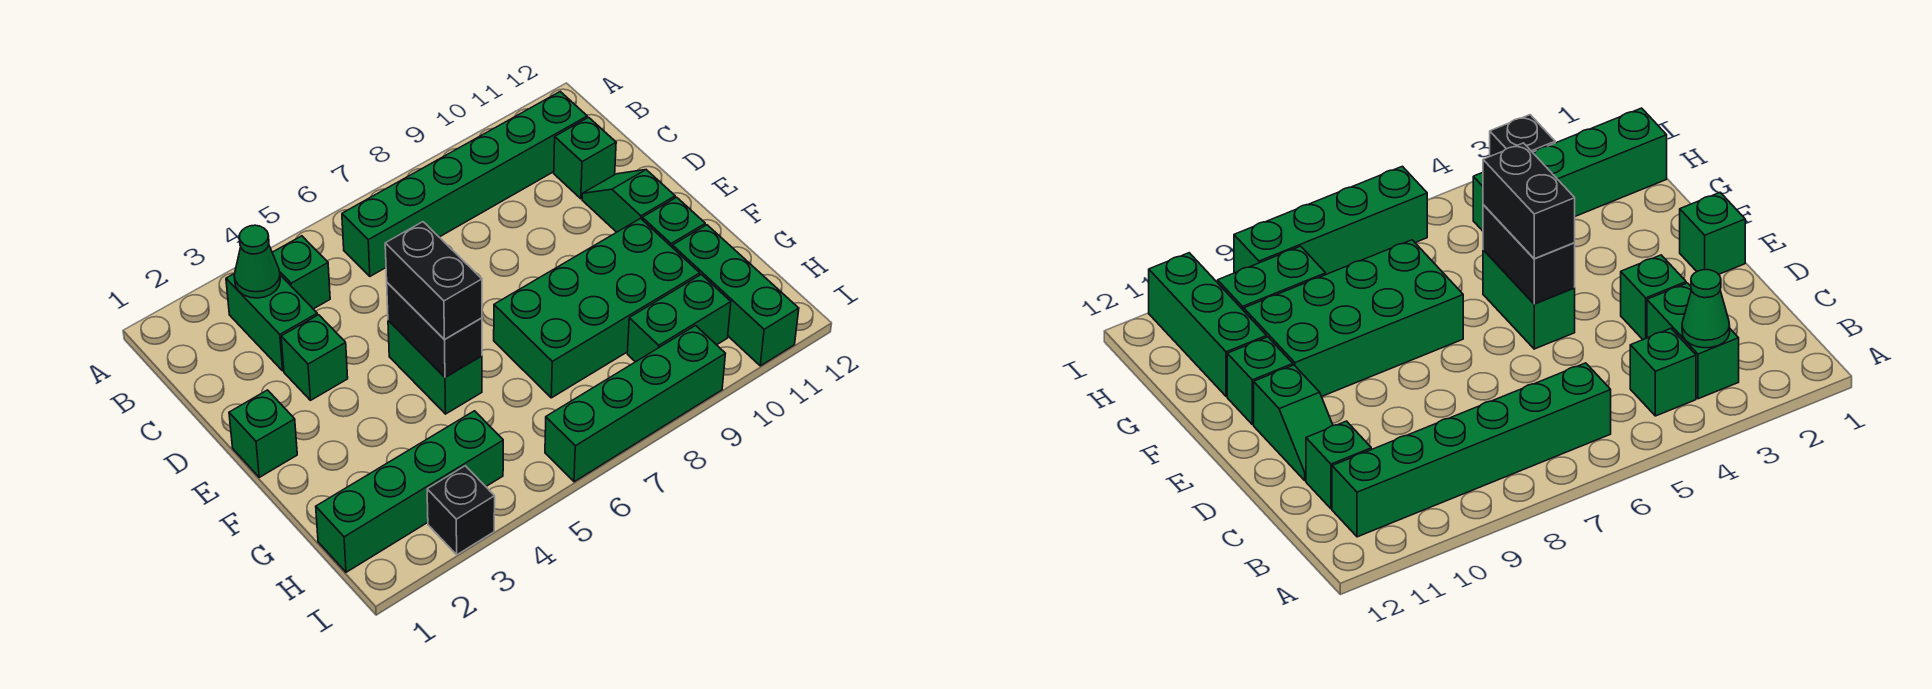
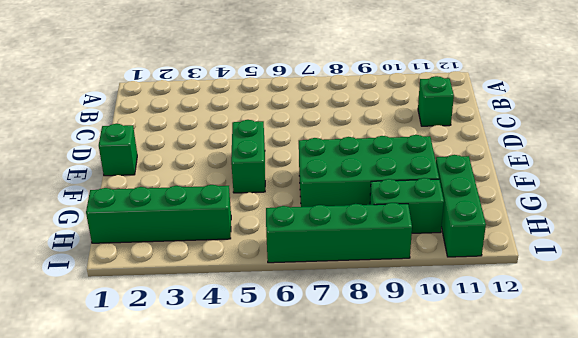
none -> green brick B3:C3 level 1
none -> green brick B4 level 1
none -> green brick B6:B11 level 1

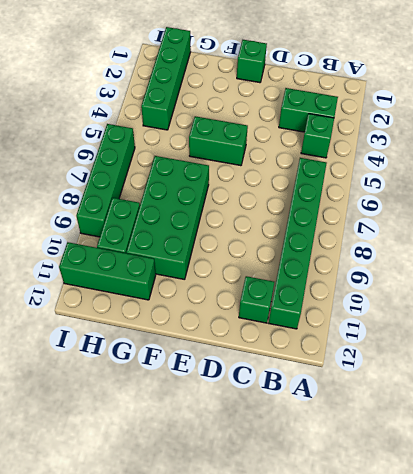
none -> green brick D3 level 1
none -> green slope D11:E11 level 1 top E
none -> green brick F11 level 1

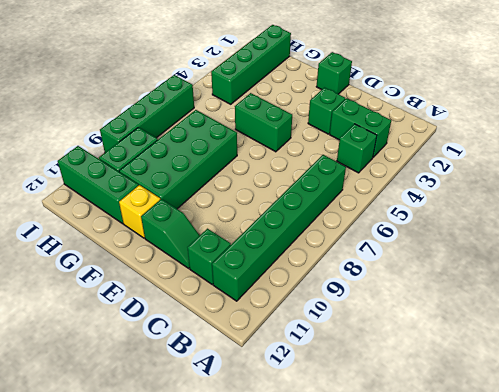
yellow brick F11 level 1 -> green brick F11 level 1
none -> black brick I3 level 1
none -> green cone B3 level 2
none -> black brick E5:F5 level 2

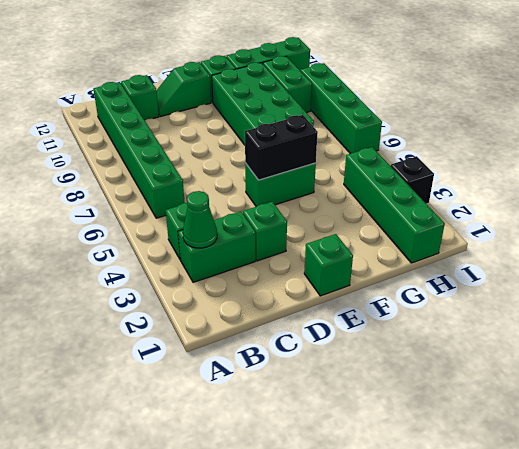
none -> black brick E5:F5 level 3

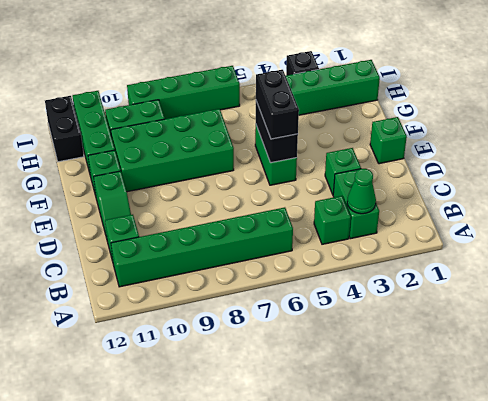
black brick H12:I12 level 1 -> none

